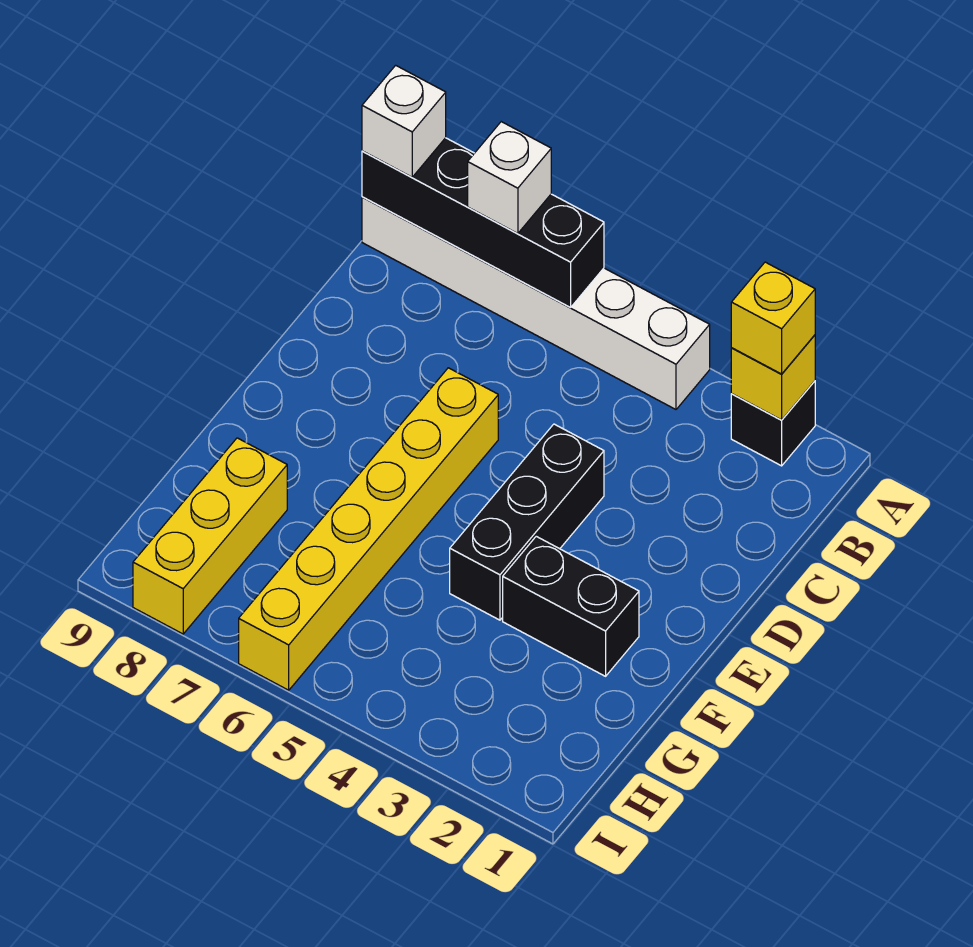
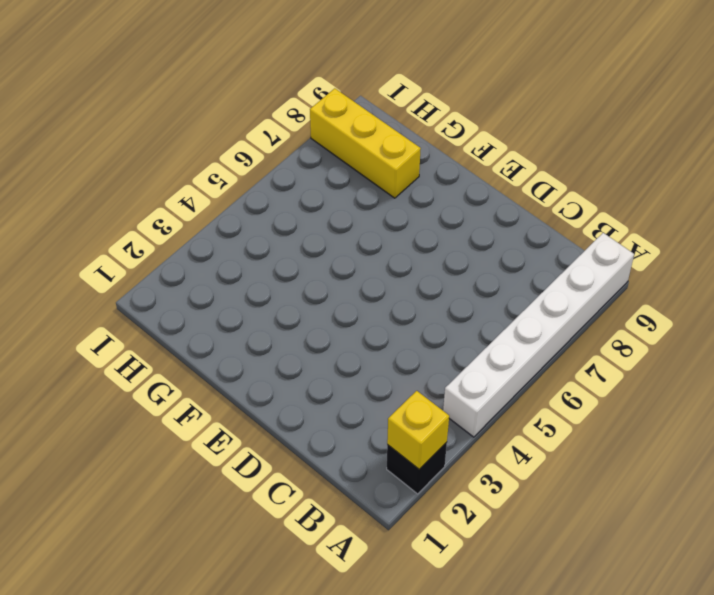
none -> black brick D4:F4 level 1
none -> yellow brick D6:I6 level 1

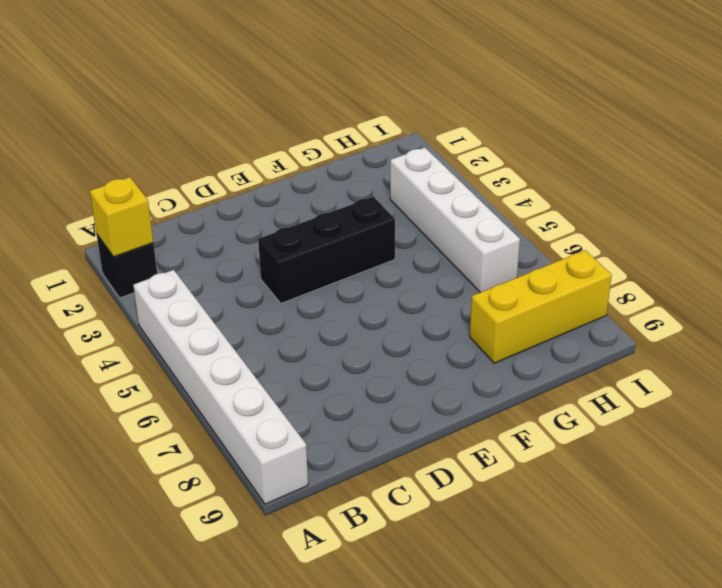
white brick H3:H6 level 1 -> yellow brick D6:I6 level 1
none -> black brick F2:F3 level 1
none -> black brick A6:A9 level 2

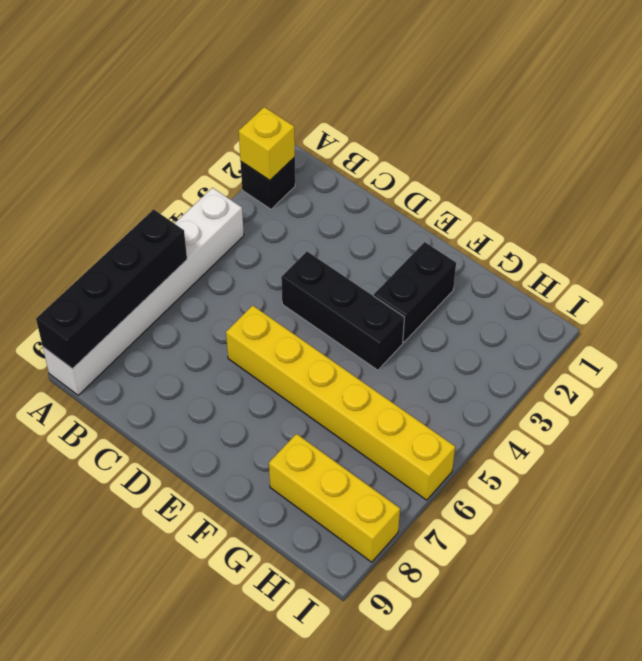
none -> yellow brick A2 level 3
none -> white brick A7 level 3

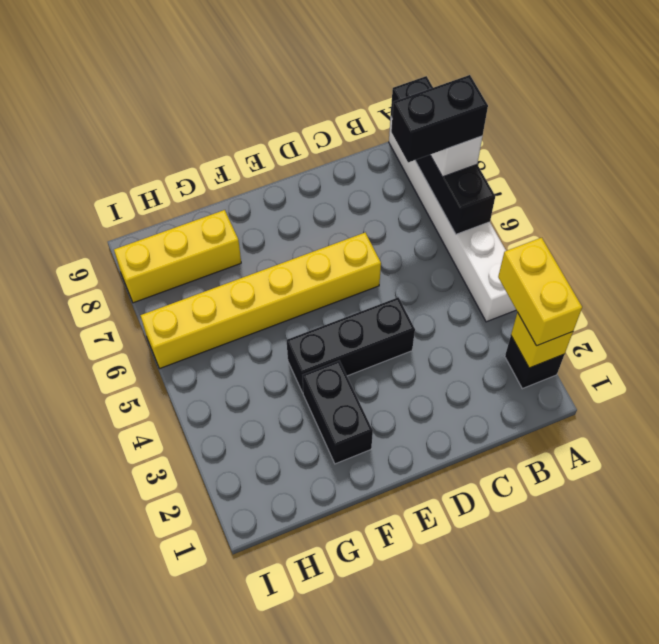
yellow brick A2:A3 level 3 -> yellow brick A2 level 3
black brick A7:B7 level 4 -> none
none -> white brick A9 level 3

